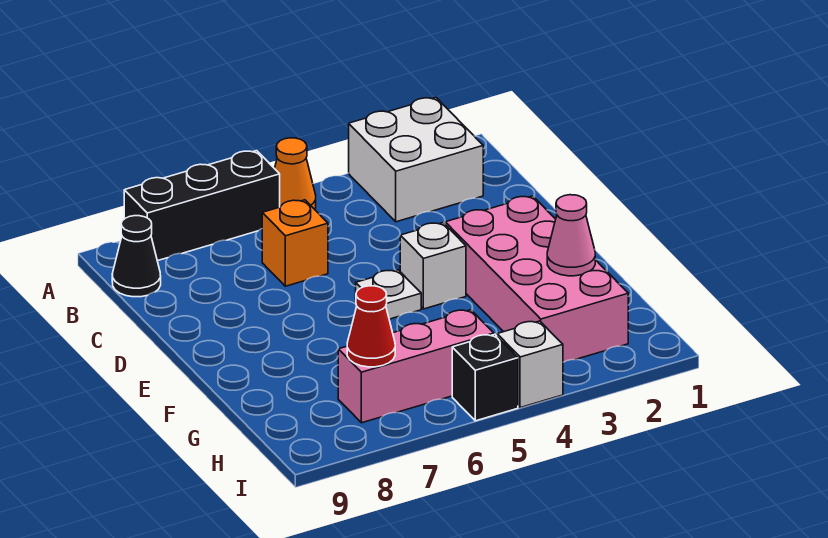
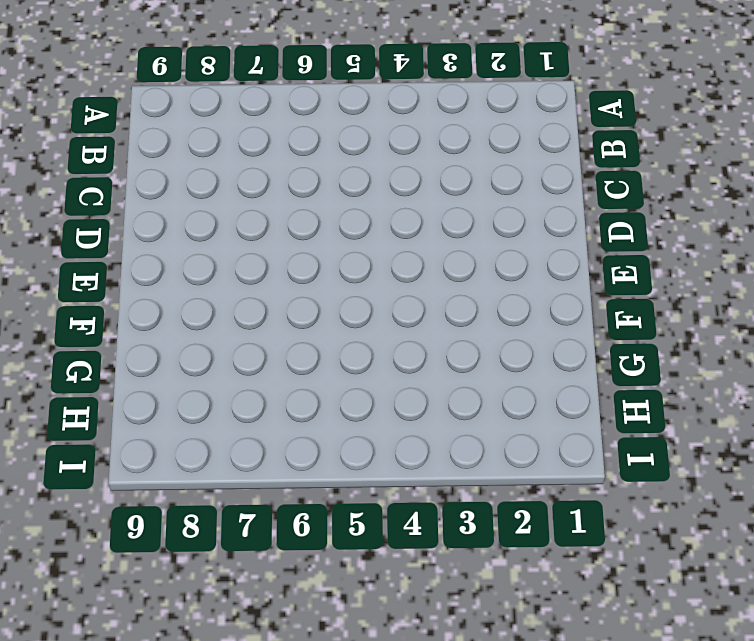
none -> white brick A2:B3 level 1
none -> orange cone A5 level 1
none -> black brick A6:A8 level 1

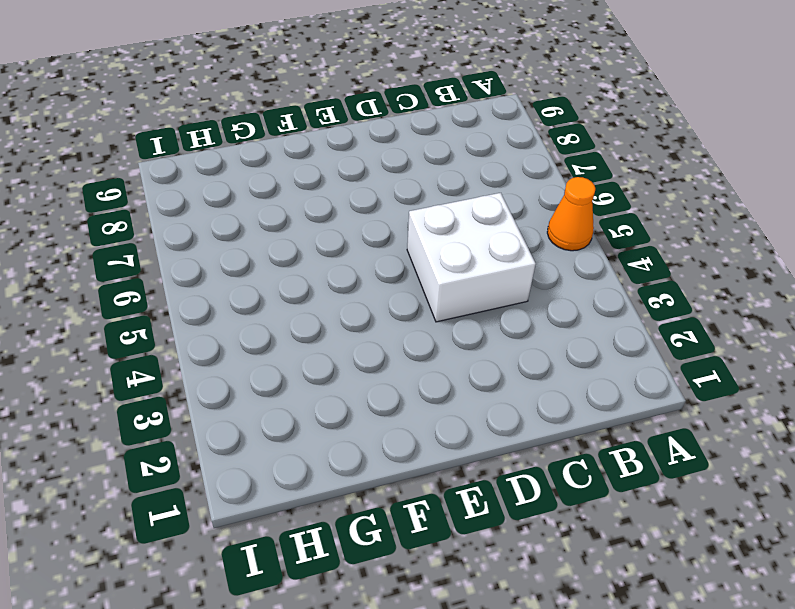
white brick C4:D5 level 1 -> white brick A2:B3 level 1
none -> black brick A6:A8 level 1
none -> black cone B9 level 1
none -> orange brick C6 level 1

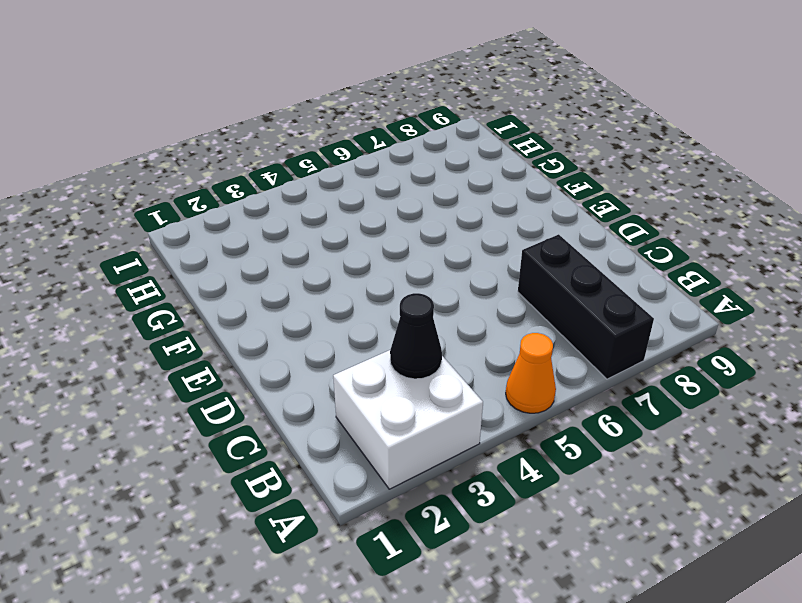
black brick A7:C7 level 1 -> black brick A6:A8 level 1
black cone B3 level 2 -> black cone B9 level 1
none -> orange brick C6 level 1
none -> pink brick E2:H3 level 1
none -> white brick E4 level 1

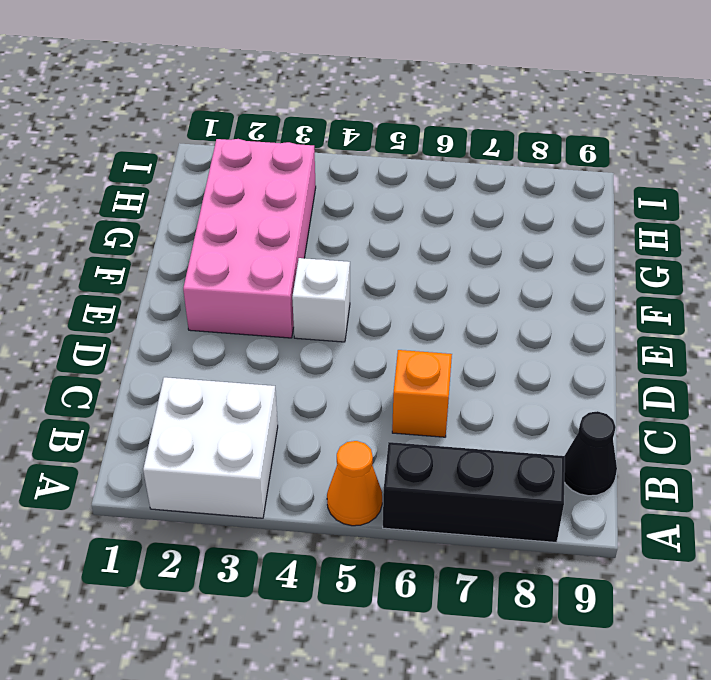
none -> white plate E5 level 1
none -> pink brick H5:H7 level 1
none -> white brick I4 level 1

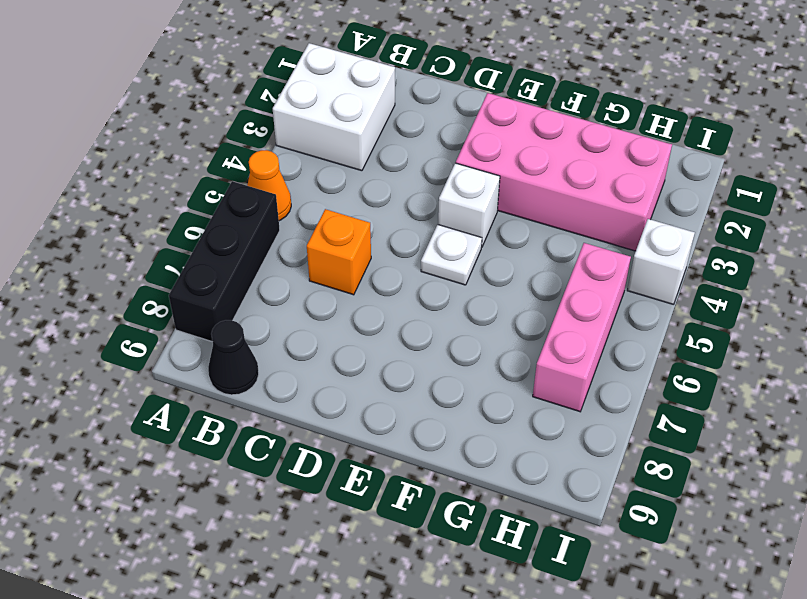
none -> black brick I5 level 1
none -> pink cone G2 level 2
none -> red cone H7 level 2

